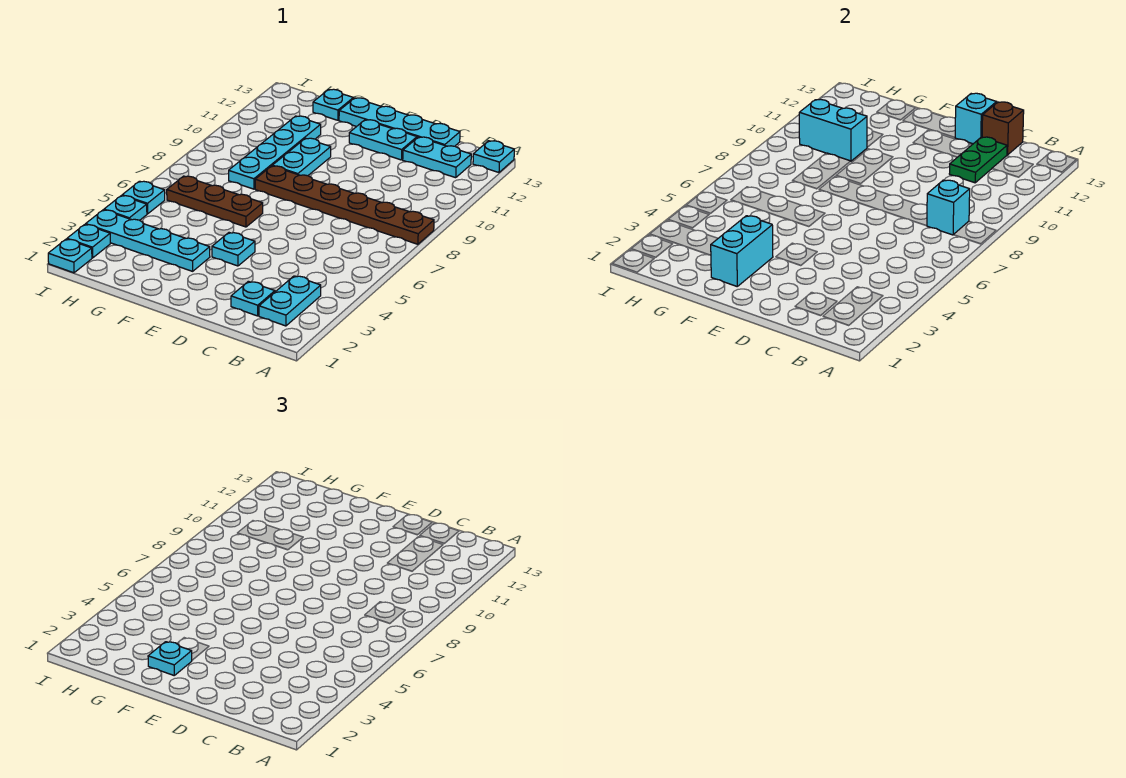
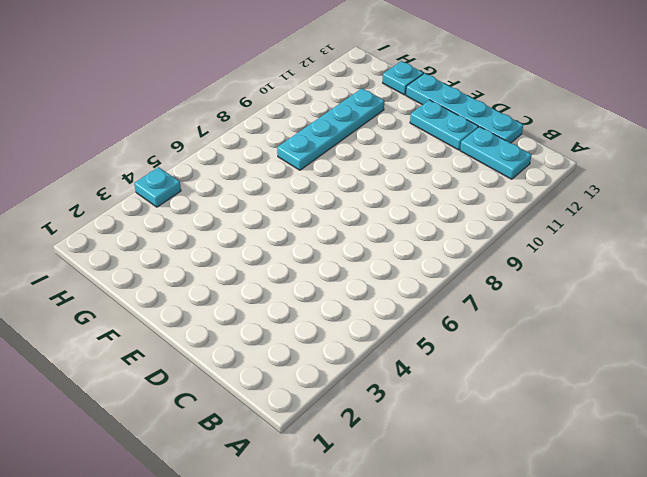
none -> brown plate A8:F8 level 1
none -> cyan plate A13 level 1
none -> cyan plate B2:B3 level 1

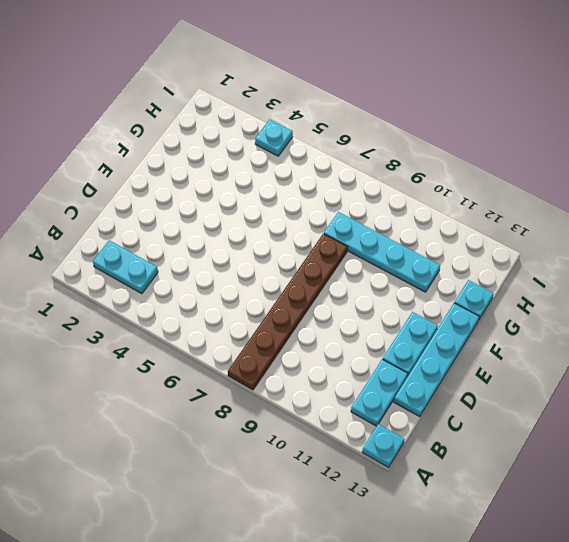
none -> cyan plate C2 level 1
none -> cyan plate E4 level 1
none -> cyan plate F3:I3 level 1

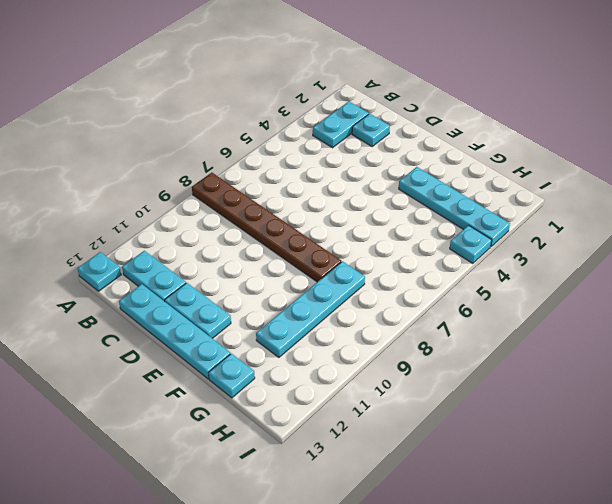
none -> cyan plate E4 level 1
none -> brown plate F6:H6 level 1
none -> cyan plate F9:F10 level 1

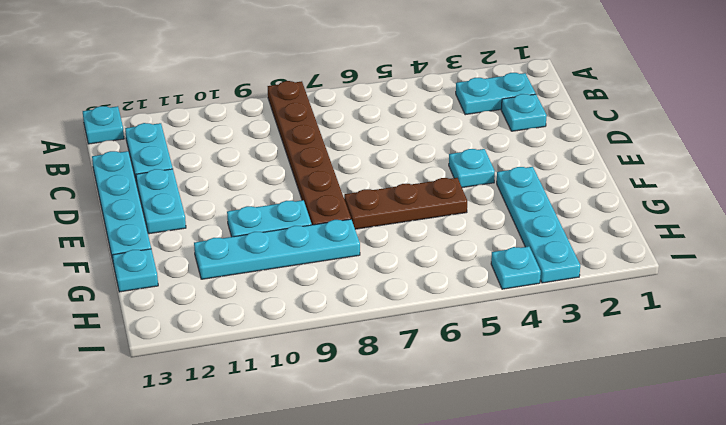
brown plate F5:F7 level 1 -> brown plate F6:H6 level 1
none -> cyan plate I1 level 1
none -> cyan plate I2 level 1
none -> cyan plate I5 level 1

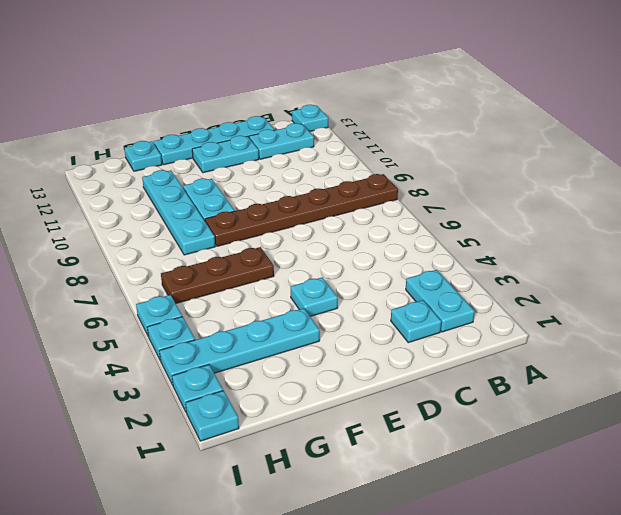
none -> cyan brick B8 level 2
none -> green plate C11:C12 level 2
none -> brown brick C13 level 2

